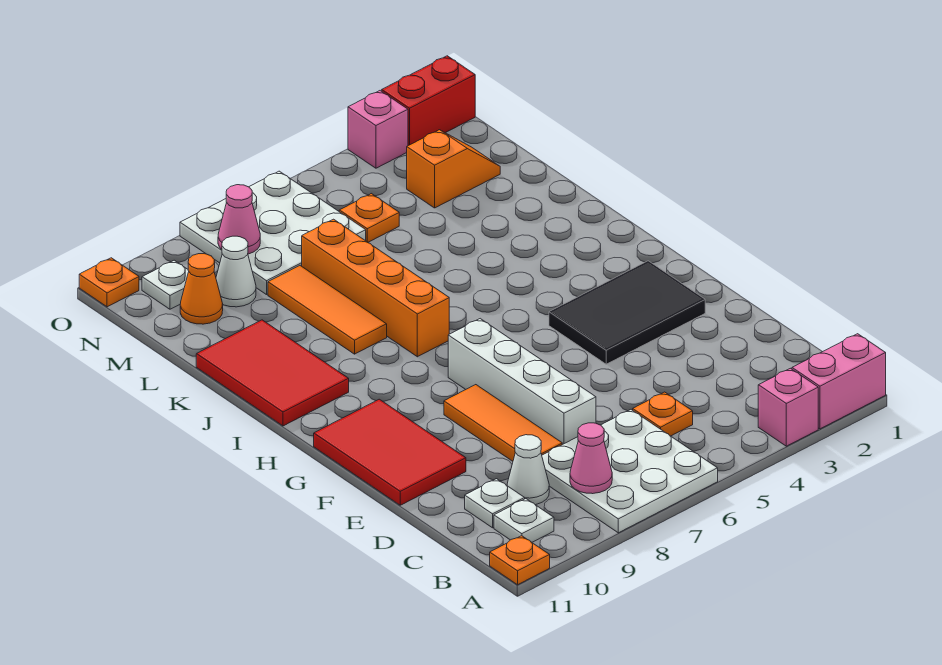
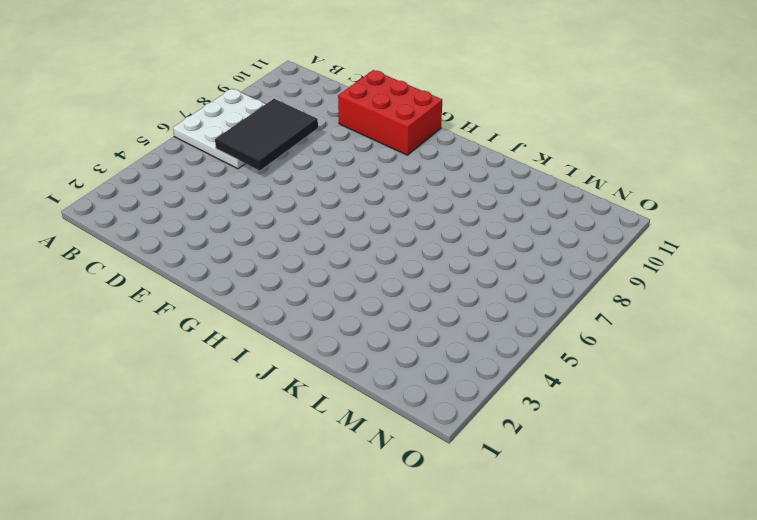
black tile C6:D8 level 2 -> black tile F2:G4 level 1
red brick E10:G11 level 1 -> red tile E10:G11 level 1
none -> pink brick A1:A2 level 1
none -> pink brick A3 level 1
none -> orange plate A11 level 1

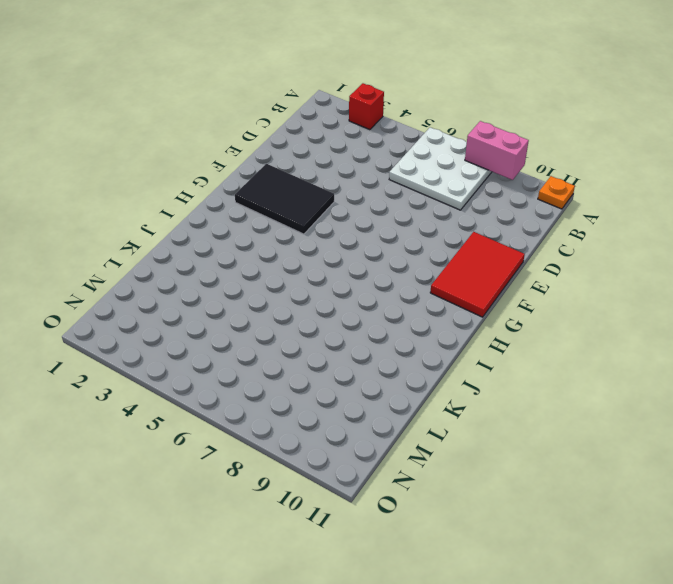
red brick A3 level 1 -> pink brick A3 level 1
pink brick A8:A9 level 2 -> pink brick A1:A2 level 1
none -> white plate B10 level 1
none -> orange plate C5 level 1
none -> white cone C9 level 1

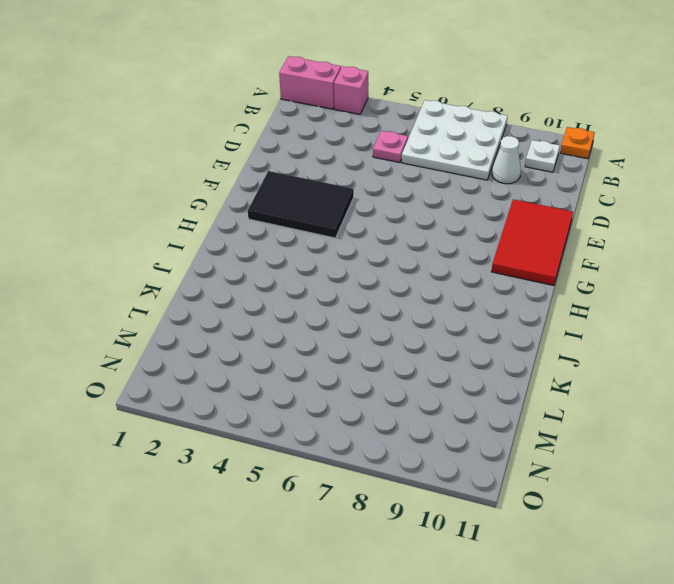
pink plate C5 level 1 -> orange plate C5 level 1
none -> white plate C10 level 1
none -> white brick D7:G7 level 1
none -> orange tile D8:F8 level 1

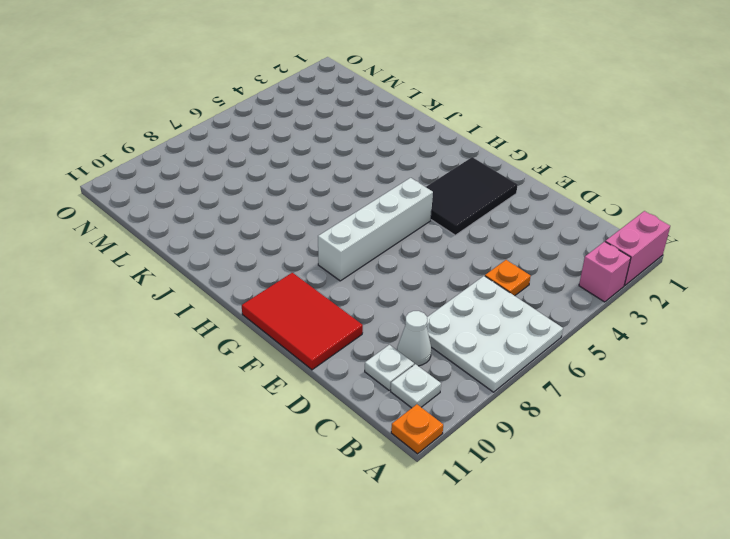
white brick G5:G8 level 1 -> white brick D7:G7 level 1
none -> orange tile D8:F8 level 1
none -> orange brick I7:L7 level 1
none -> red tile I10:K11 level 1

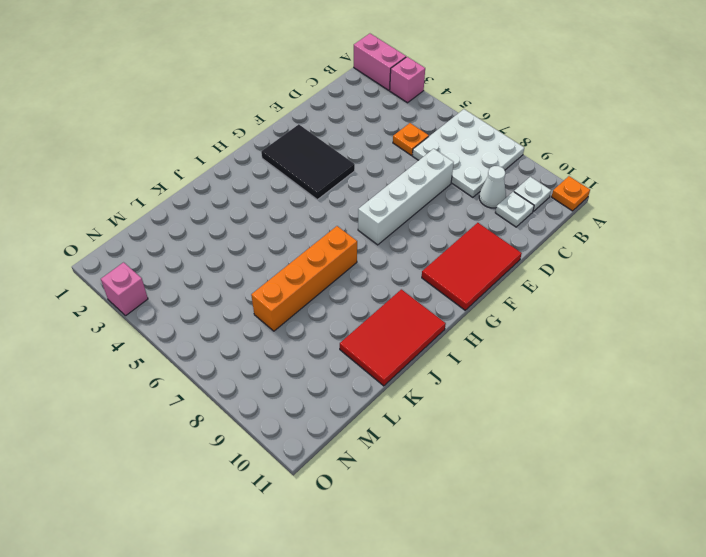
none -> orange tile D8:F8 level 1
none -> orange tile J8:L8 level 1
none -> orange slope M2:M3 level 1 top 3

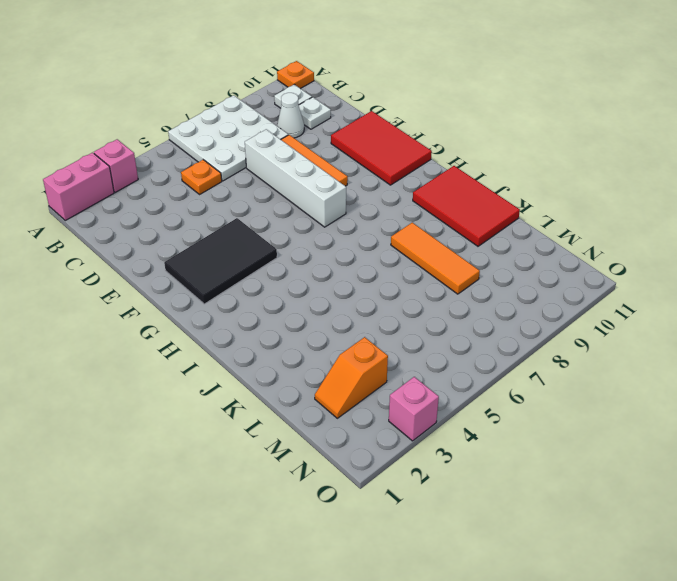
none -> orange brick I7:L7 level 1
none -> orange plate M5 level 1
none -> white plate M6:O8 level 1

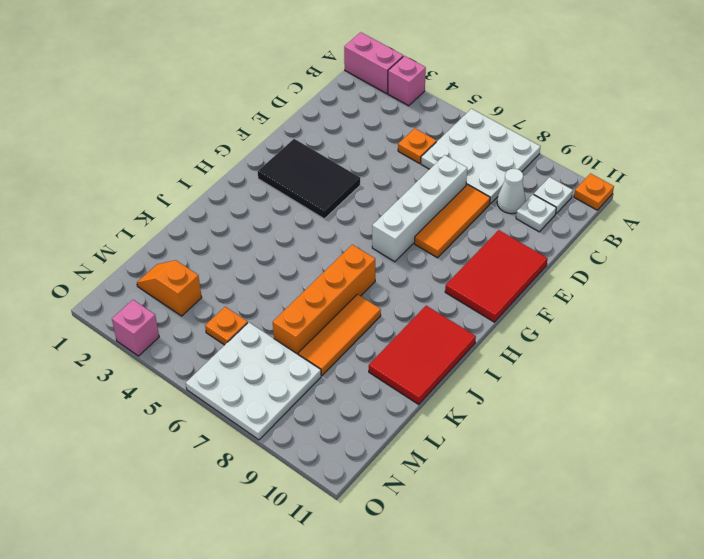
none -> white cone M9 level 1
none -> orange cone M10 level 1
none -> white plate N10 level 1

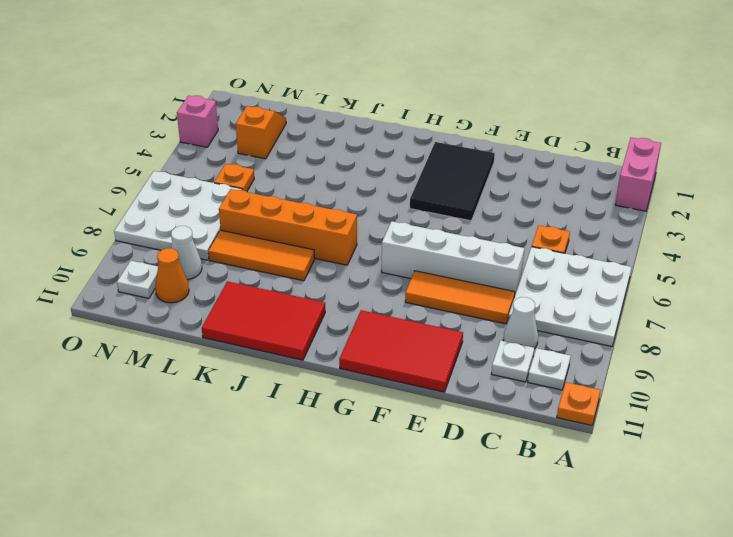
none -> pink brick A3 level 1
none -> red brick O1:O2 level 1
none -> orange plate O11 level 1

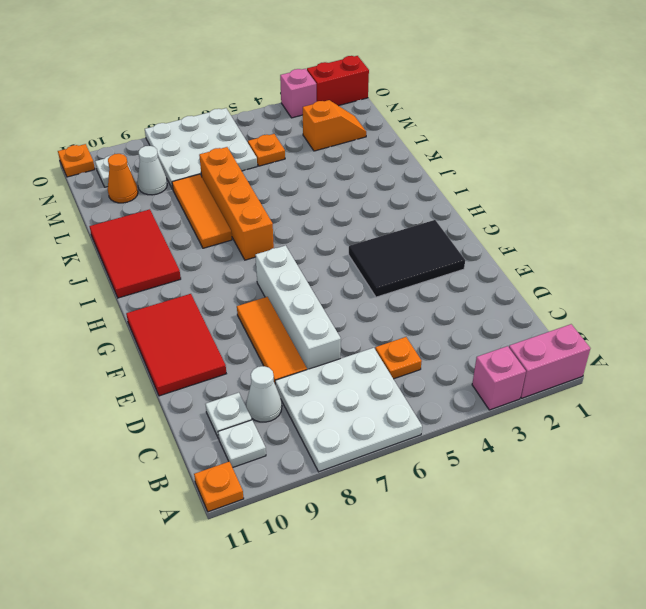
none -> pink cone B8 level 2
none -> pink cone N8 level 2

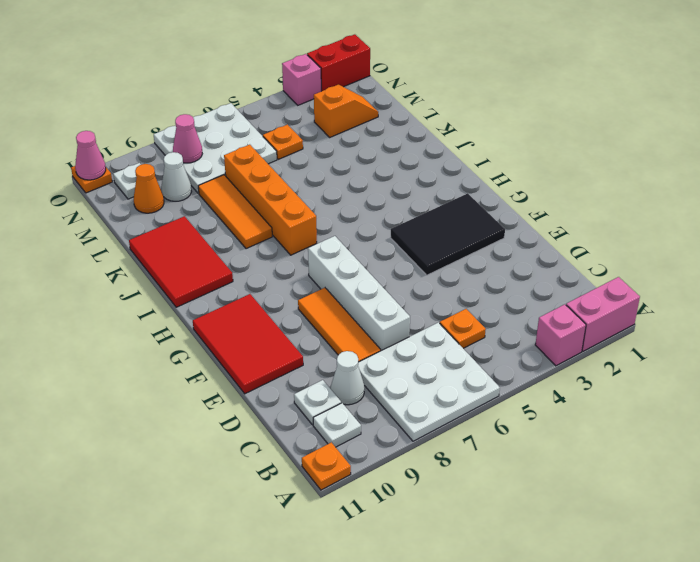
pink cone O11 level 2 -> pink cone B8 level 2

